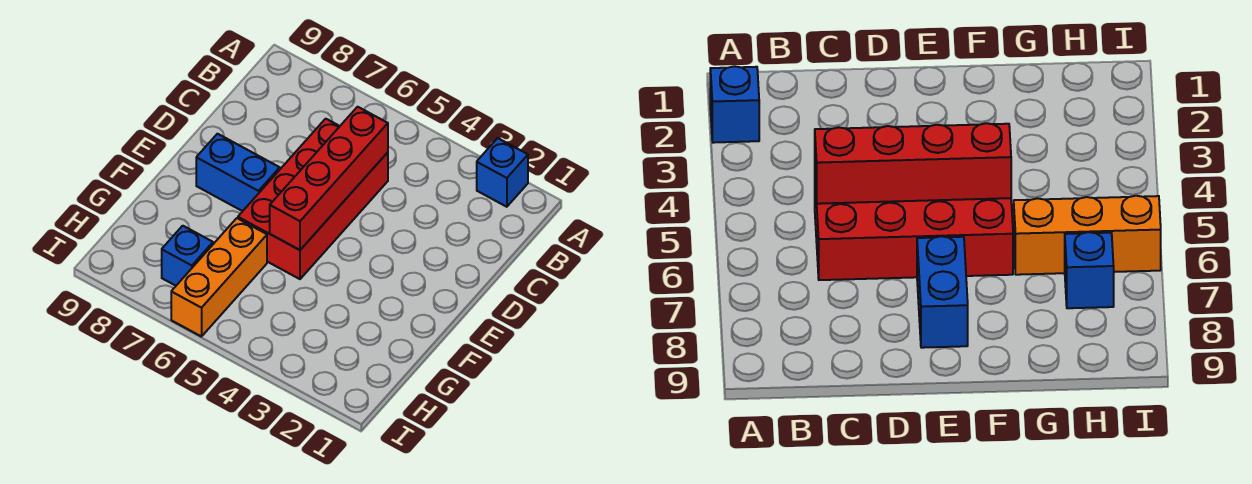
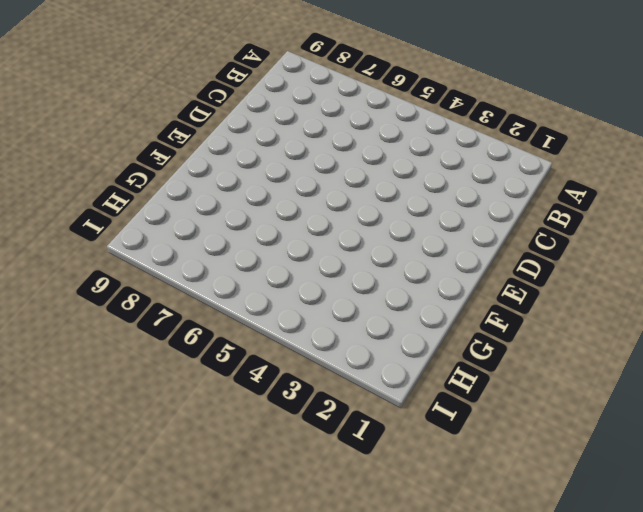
none -> blue brick A2 level 1
none -> red brick C5:F6 level 1

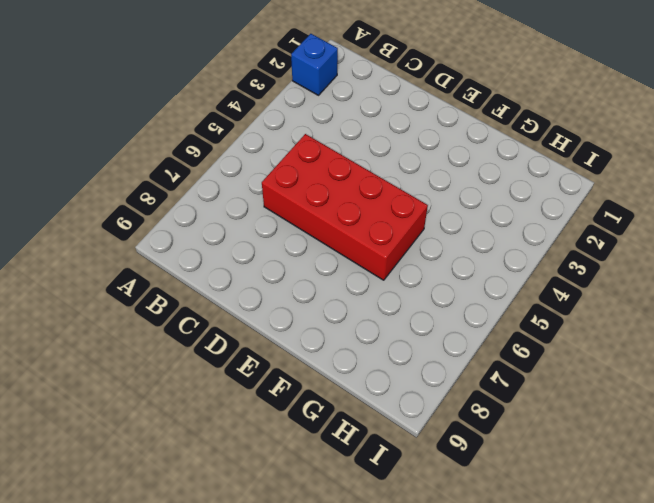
none -> blue brick E7:E8 level 1
none -> orange brick G6:I6 level 1

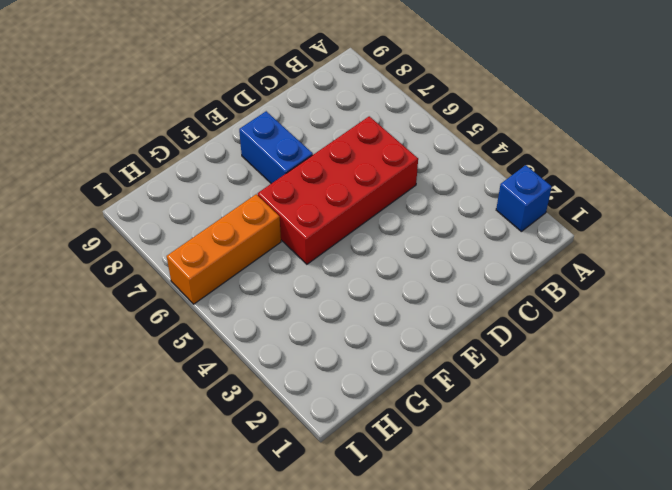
none -> blue brick H7 level 1
none -> red brick C5:F5 level 2

